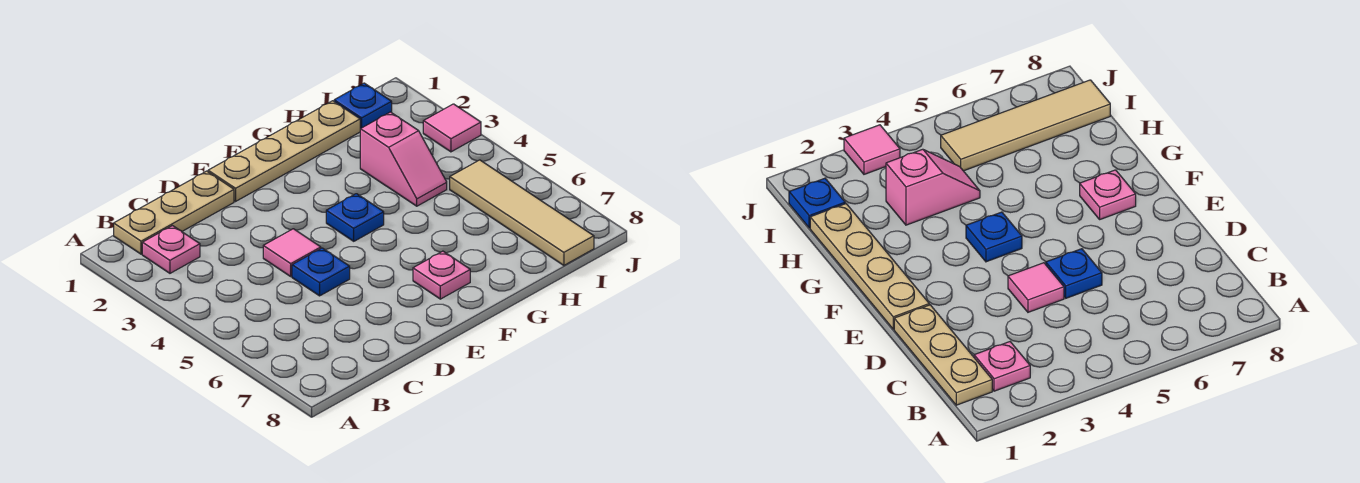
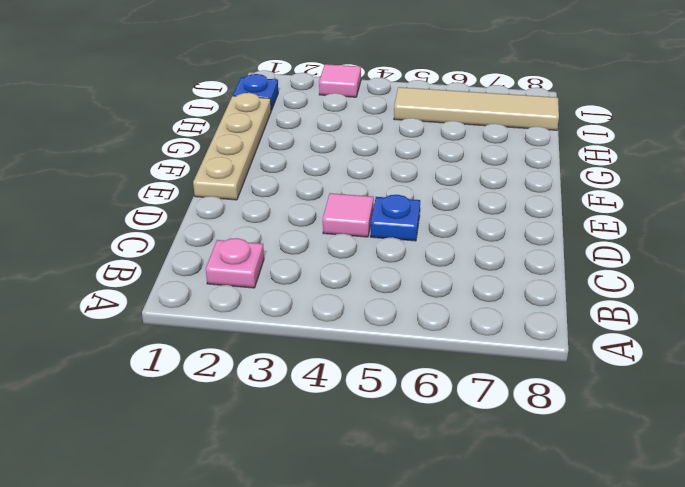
none -> tan plate B1:D1 level 1
none -> blue plate F4 level 1

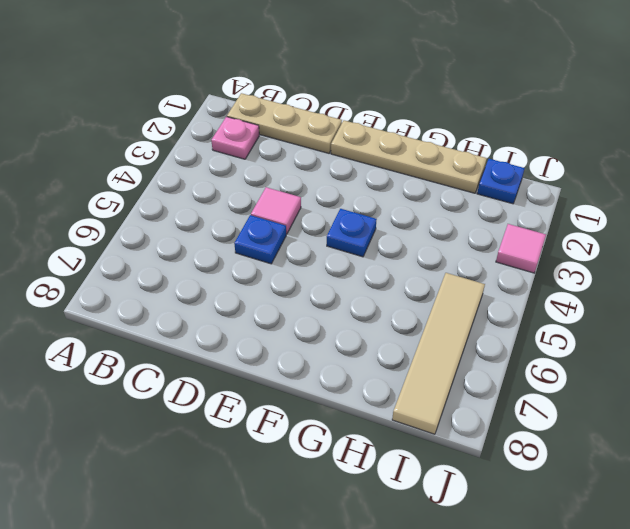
none -> pink plate F7 level 1
none -> pink slope H3:H4 level 1 top 3

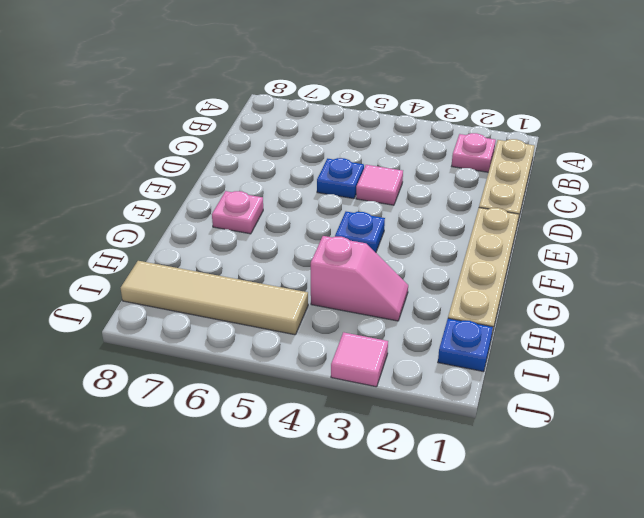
pink slope H3:H4 level 1 top 4 -> pink slope H3:H4 level 1 top 3

